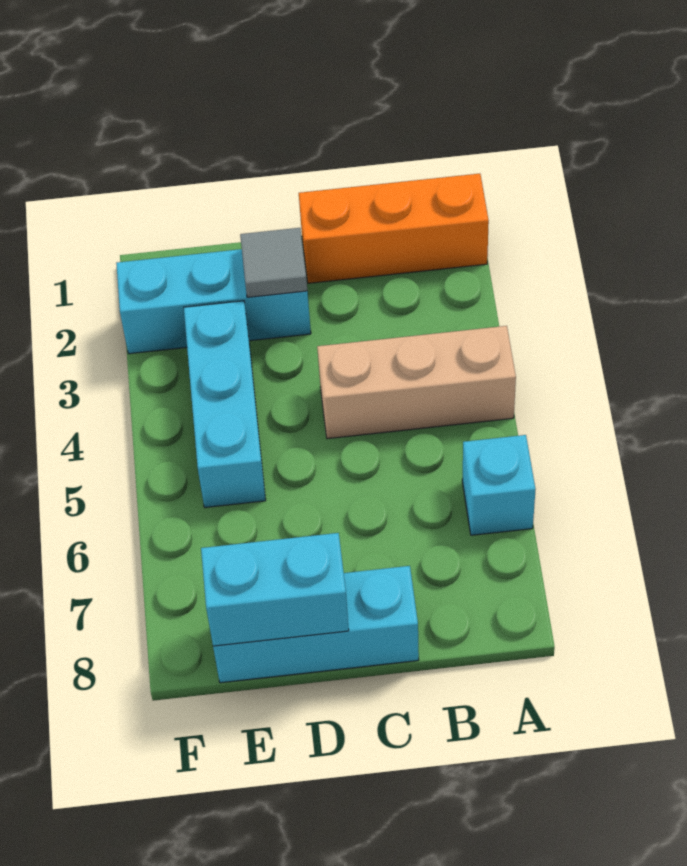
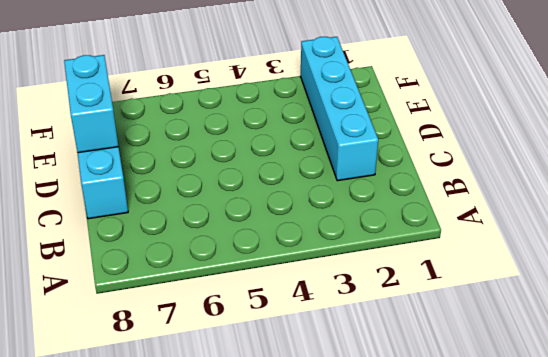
cyan brick C2:F2 level 1 -> cyan brick D2:F2 level 1
none -> orange brick A1:C1 level 1
none -> tan brick A4:C4 level 1

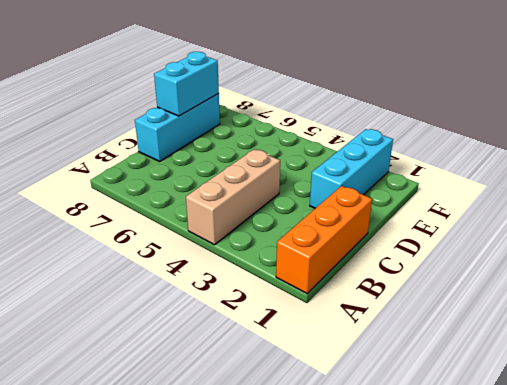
none -> cyan brick A6 level 1
none -> cyan brick E3:E5 level 1

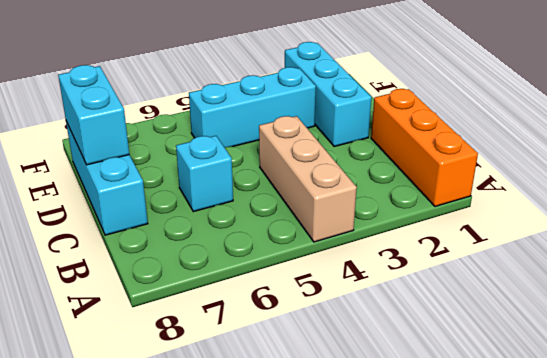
cyan brick C6 level 1 -> cyan brick A6 level 1
none -> grey tile D2 level 2

